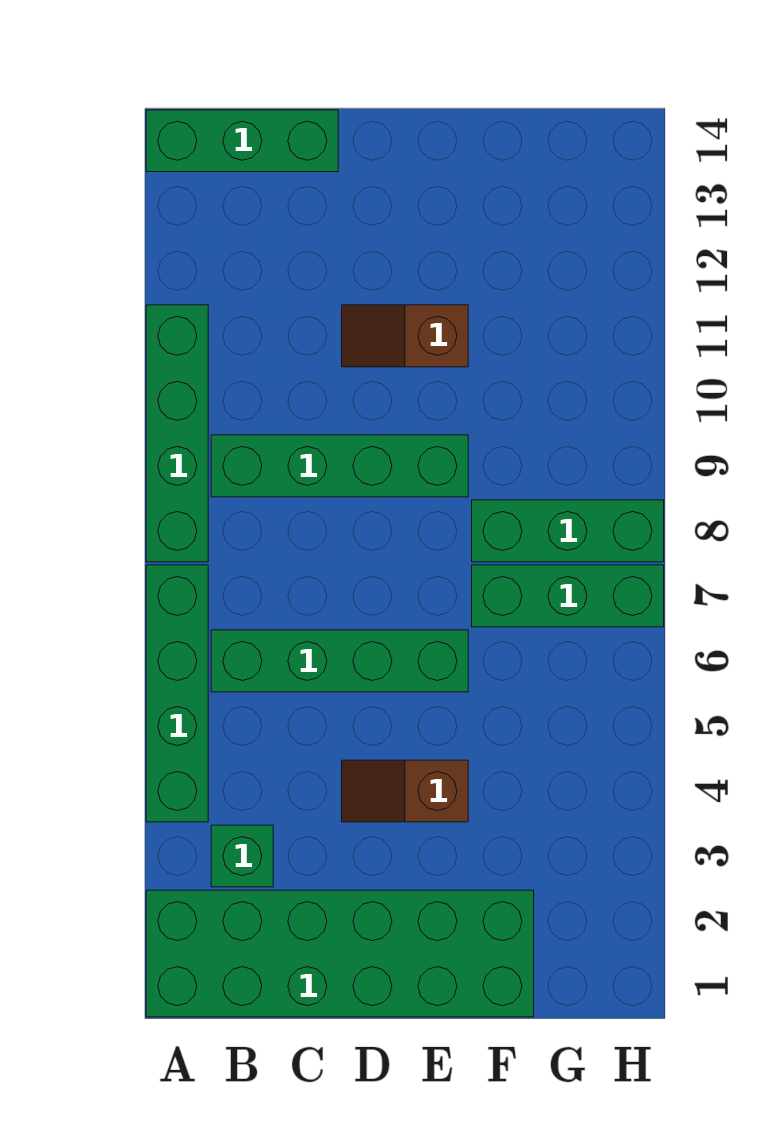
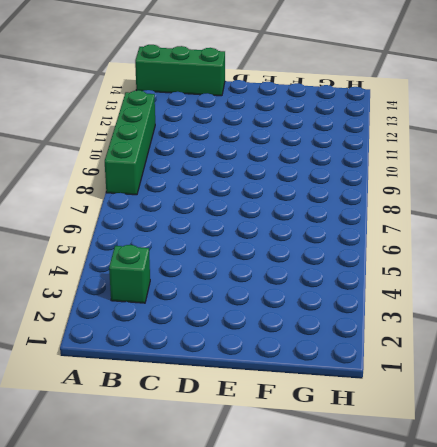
none -> green brick A1:F2 level 1
none -> green brick A4:A7 level 1

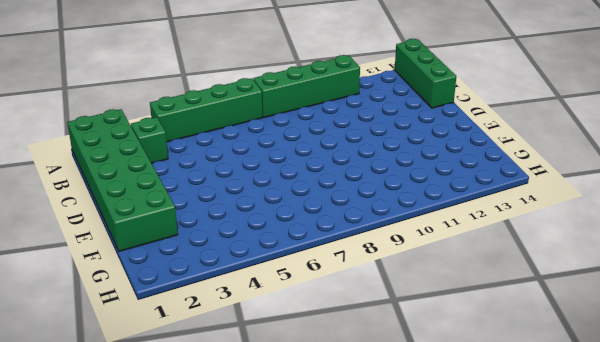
none -> green brick B6:E6 level 1
none -> green brick B9:E9 level 1

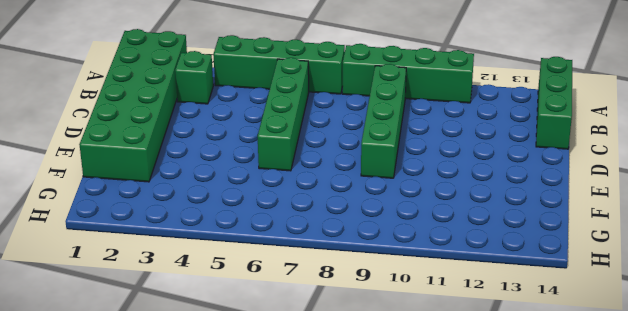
none -> brown slope D4:E4 level 1 top E
none -> brown slope D11:E11 level 1 top E

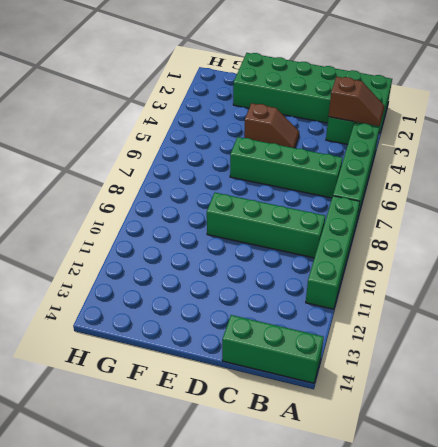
brown slope A3:B3 level 2 top B -> brown slope D11:E11 level 1 top E
none -> green brick F7:H7 level 1
none -> green brick F8:H8 level 1

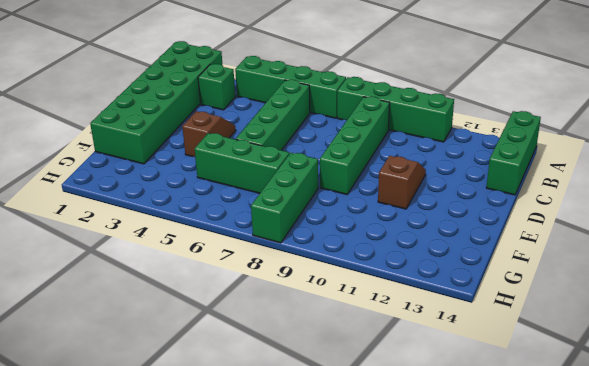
green brick F5:F7 level 1 -> green brick F7:H7 level 1

